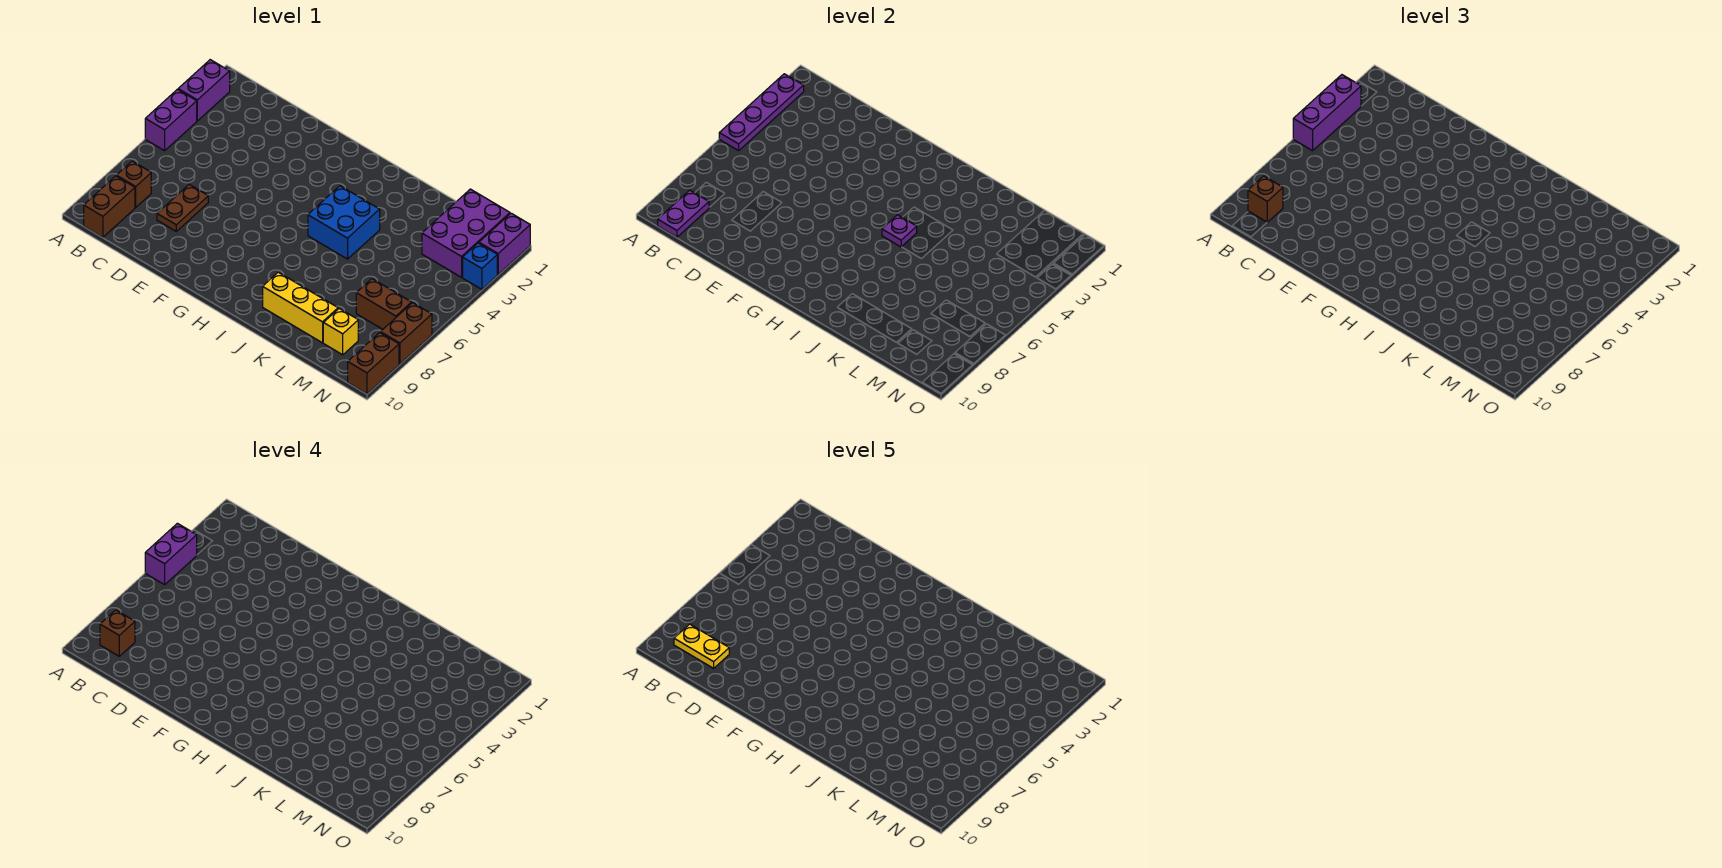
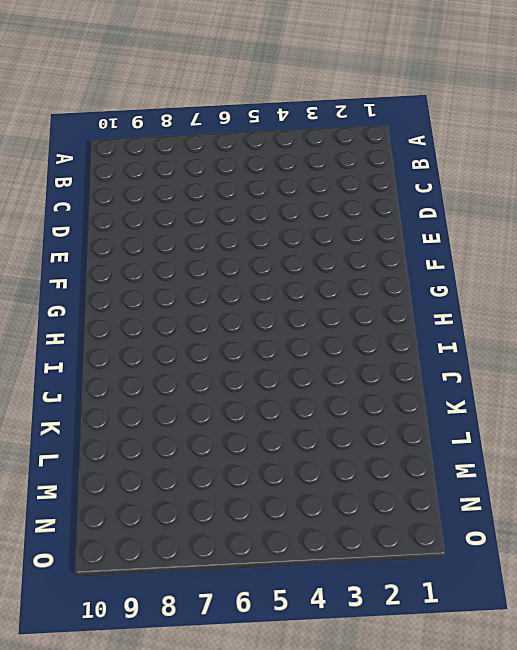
none -> purple brick A2:A3 level 1
none -> purple brick A4:A5 level 1
none -> brown brick B8 level 1

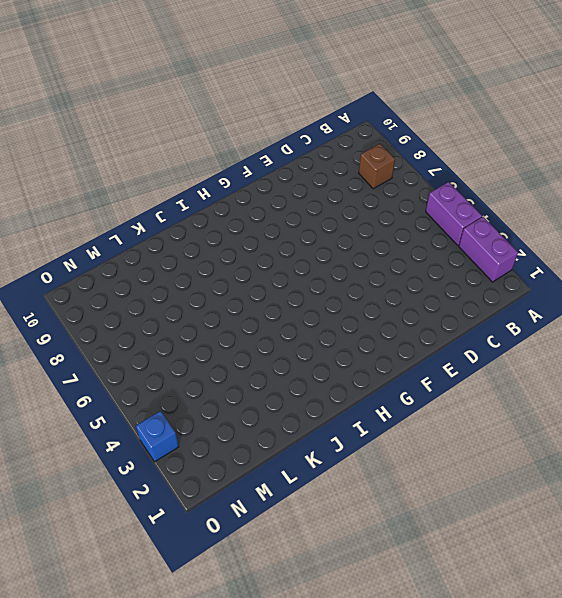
none -> brown brick B9:B10 level 1
none -> brown plate D7:D8 level 1
none -> blue brick I4:J5 level 1

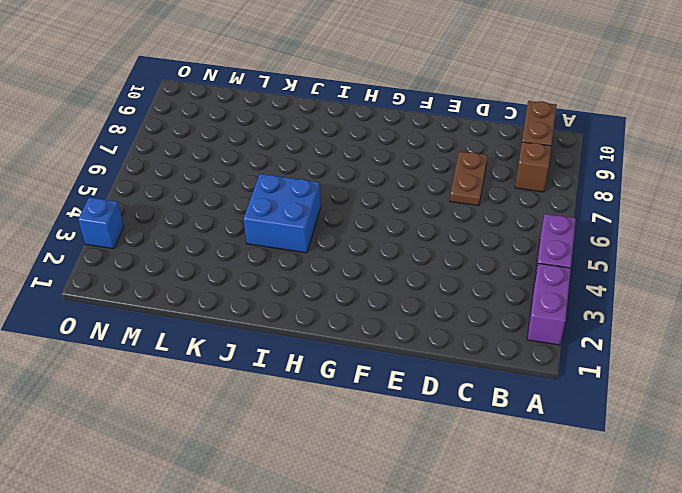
none -> yellow brick J9:L9 level 1
none -> purple brick M1:N3 level 1
none -> brown brick M7:N7 level 1

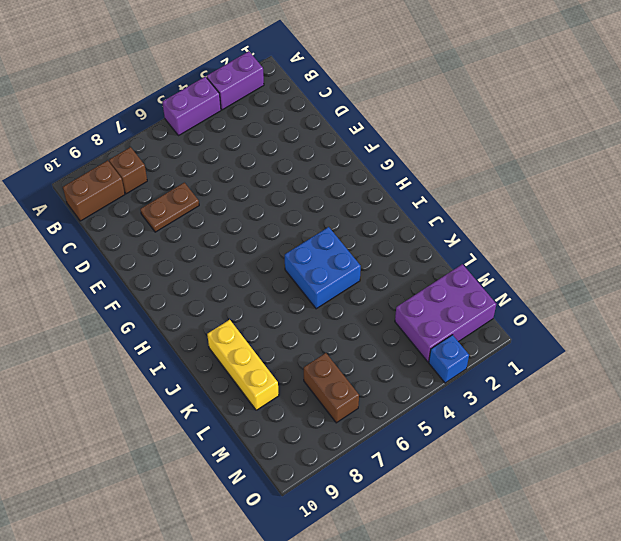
none -> yellow brick M9 level 1
none -> purple brick O1:O2 level 1
none -> brown brick O7:O8 level 1

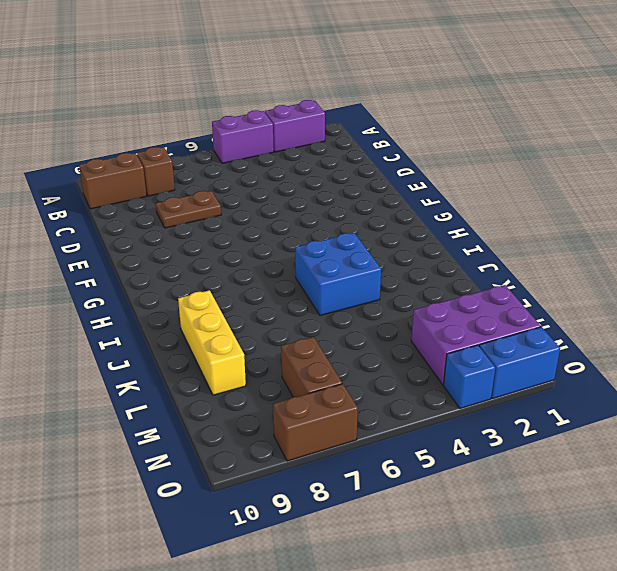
blue brick O1:O2 level 1 -> purple brick O1:O2 level 1
none -> yellow brick M9 level 1
none -> brown brick O9:O10 level 1
none -> purple plate A2:A5 level 2

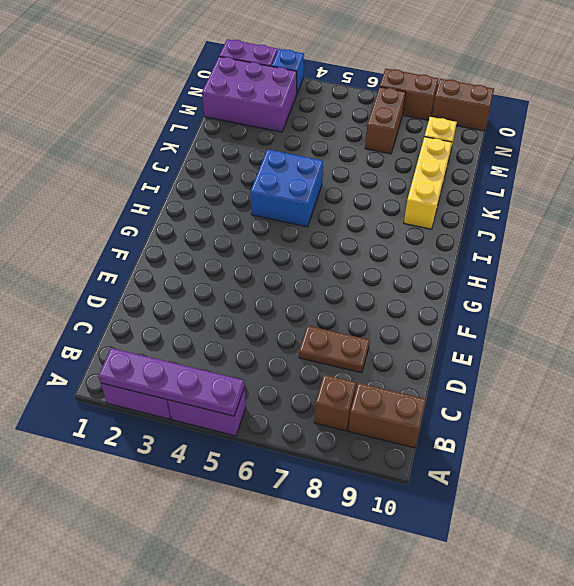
none -> purple plate B9:B10 level 2
none -> purple plate I5 level 2
none -> purple brick A3:A5 level 3

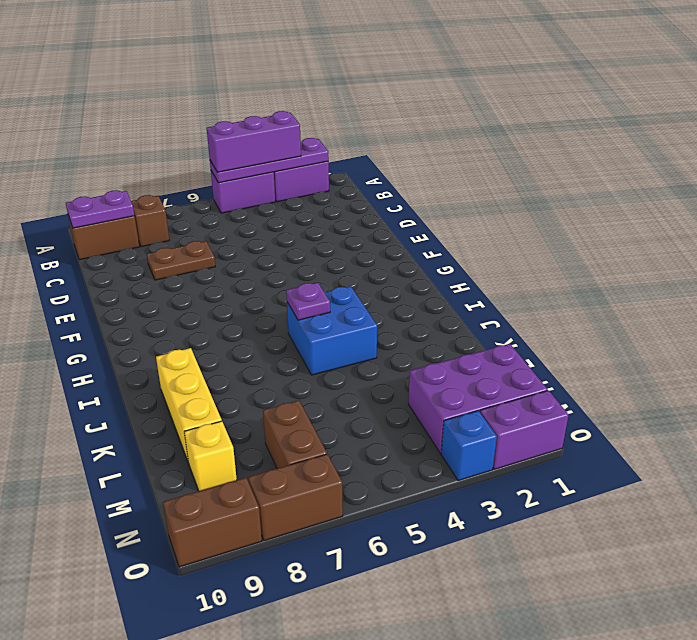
none -> brown brick B9 level 3
none -> purple brick A4:A5 level 4
none -> brown brick B9 level 4

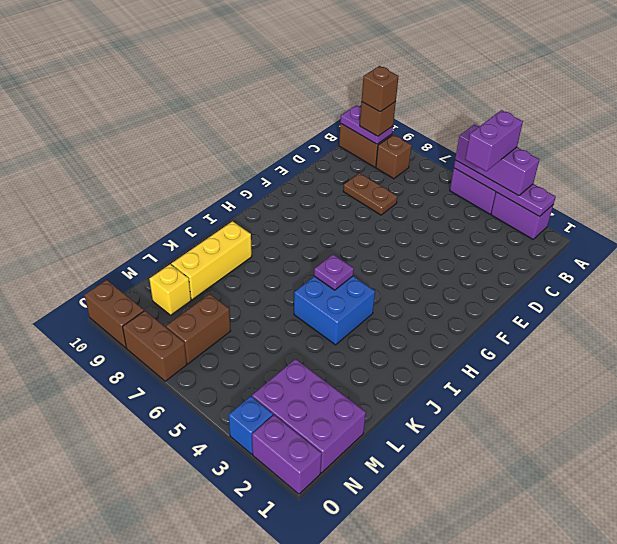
purple brick A4:B4 level 4 -> purple brick A4:A5 level 4
none -> yellow plate B9:C9 level 5

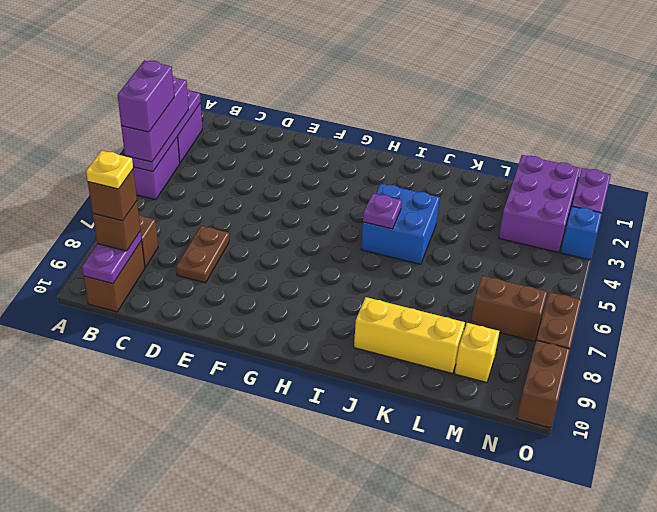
yellow plate B9 level 5 -> yellow plate B9:C9 level 5

